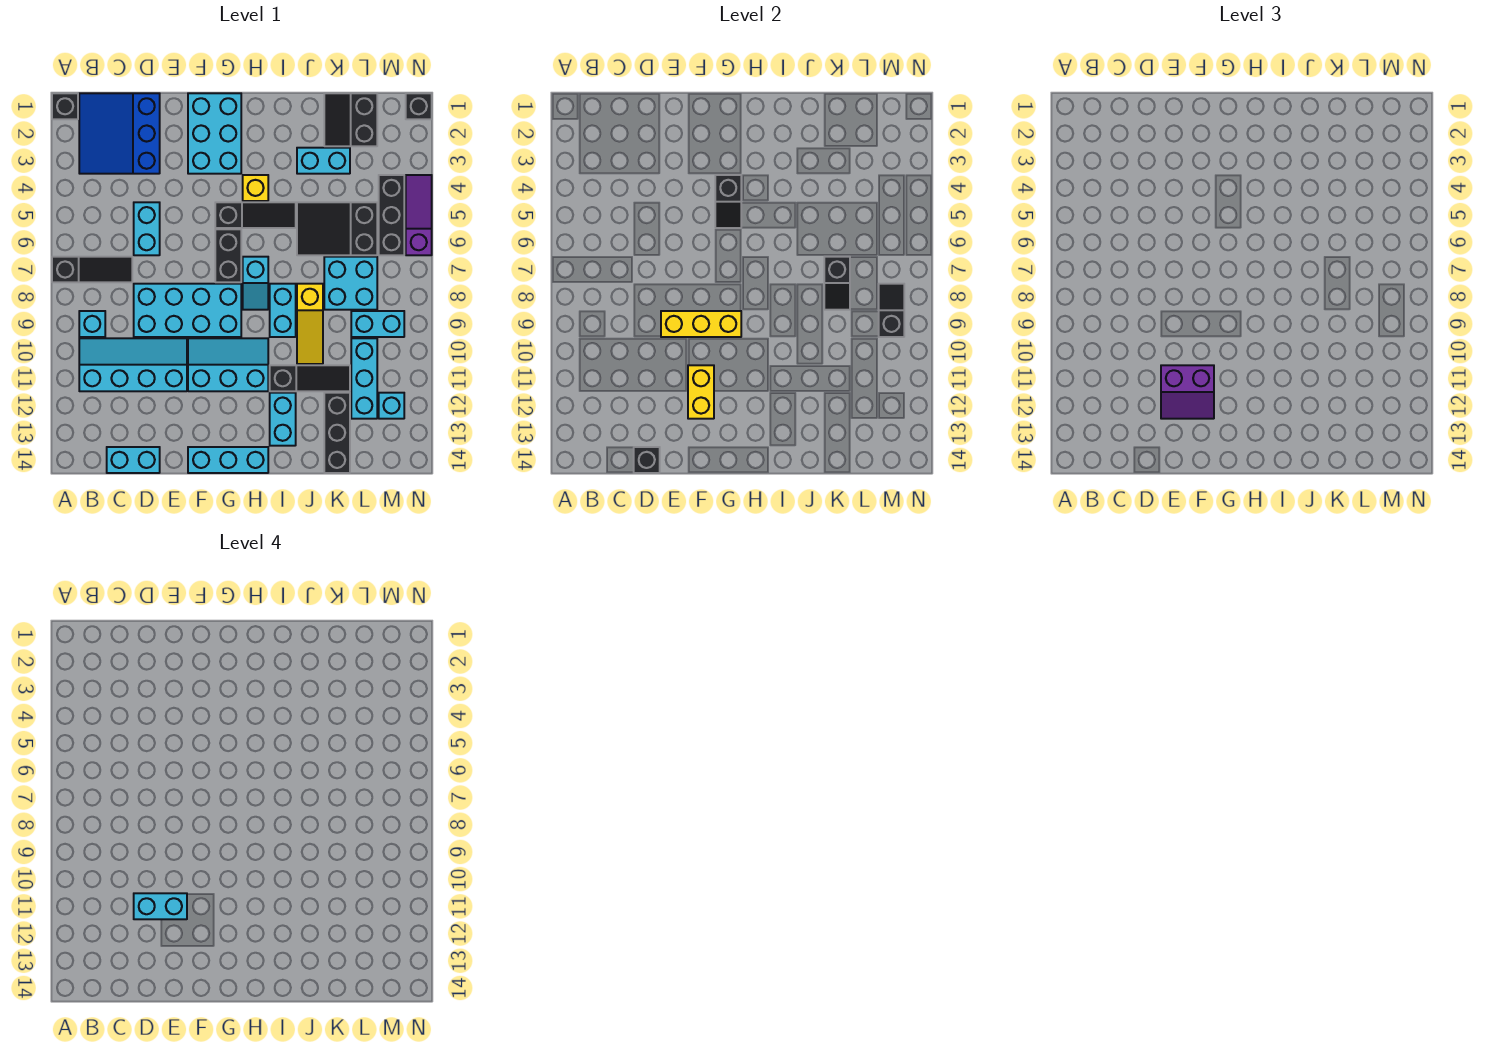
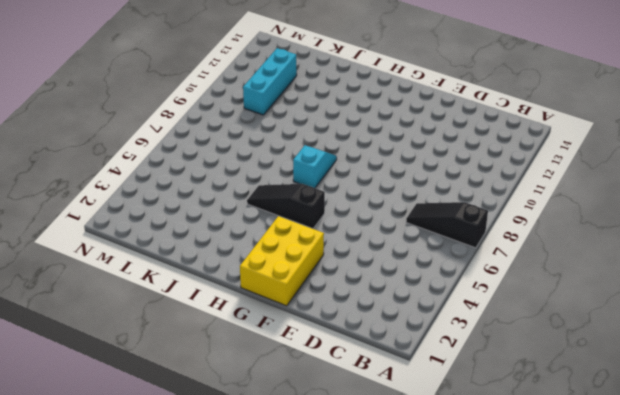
yellow brick F1:G3 level 1 -> cyan brick F1:G3 level 1
none -> black brick A1 level 1
none -> blue slope B1:D3 level 1 top D
none -> cyan brick B9 level 1
none -> cyan slope B10:E11 level 1 top 11

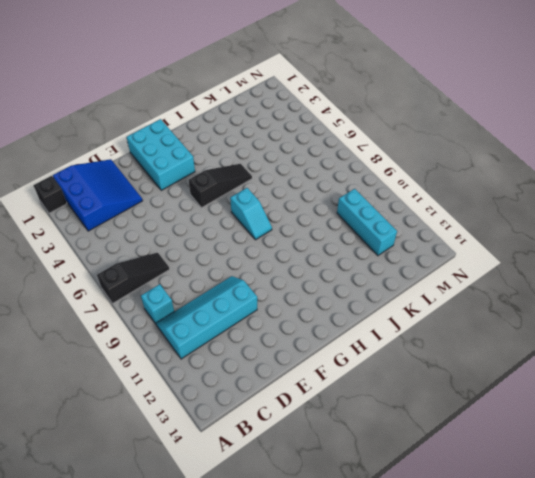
blue slope B1:D3 level 1 top B -> blue slope B1:D3 level 1 top D
none -> cyan brick C14:D14 level 1
none -> cyan brick D5:D6 level 1
none -> cyan brick D8:G9 level 1
none -> cyan slope F10:H11 level 1 top 11

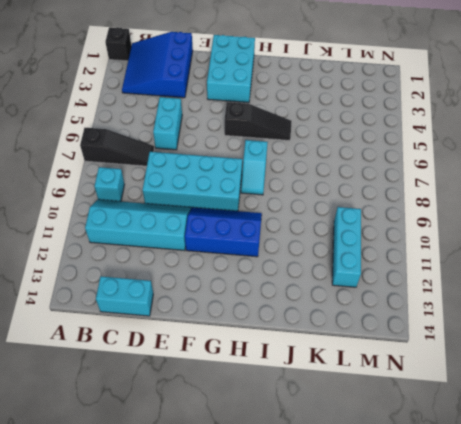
blue slope F10:H11 level 1 top 11 -> cyan slope F10:H11 level 1 top 11
none -> cyan brick F14:H14 level 1
none -> black brick G6:G7 level 1
none -> yellow brick H4 level 1
none -> cyan brick I8:I9 level 1

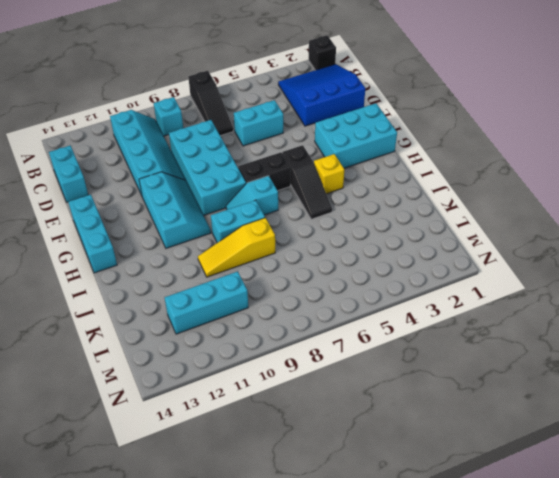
none -> black slope I11:K11 level 1 top I
none -> cyan brick I12:I13 level 1
none -> cyan brick J3:K3 level 1
none -> black slope J5:L6 level 1 top L

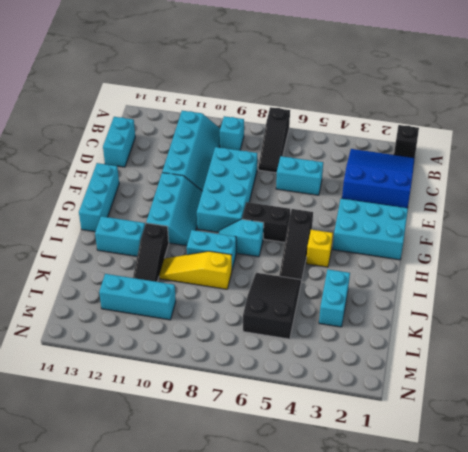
none -> black slope K1:L2 level 1 top L
none -> cyan brick K7:L8 level 1
none -> black brick K12:K14 level 1
none -> cyan brick L9:M9 level 1

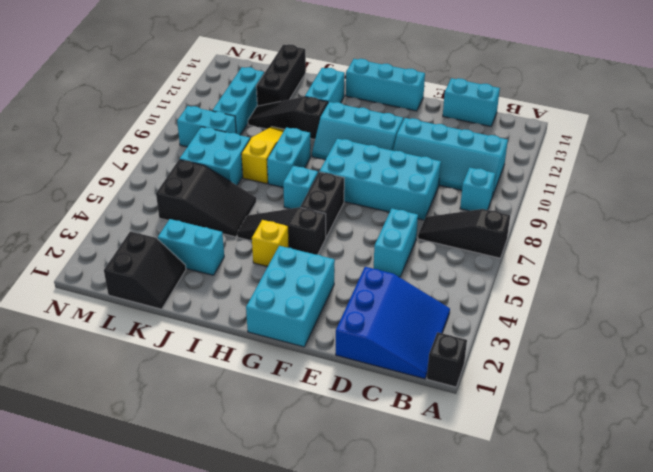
none -> black brick M4:M6 level 1
none -> cyan brick M12 level 1
none -> black brick N1 level 1
none -> purple slope N4:N6 level 1 top 6

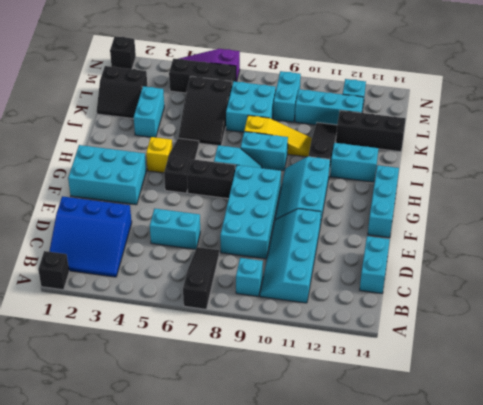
none -> black brick D14 level 2
none -> yellow brick E9:G9 level 2
none -> yellow brick F11:F12 level 2
none -> black slope G4:G5 level 2 top 4

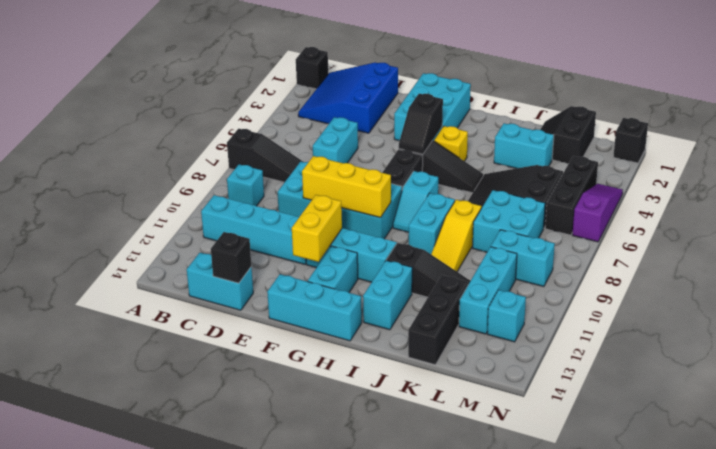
cyan brick G12:G13 level 1 -> cyan brick D11:E11 level 4
none -> black slope K7:K8 level 2 top 7
none -> black slope M8:M9 level 2 top 9
none -> purple slope E11:F12 level 3 top 11

